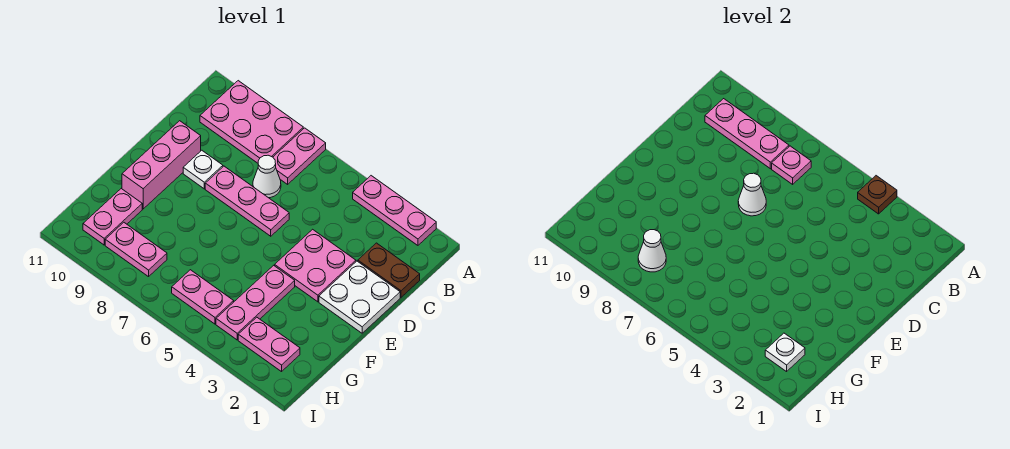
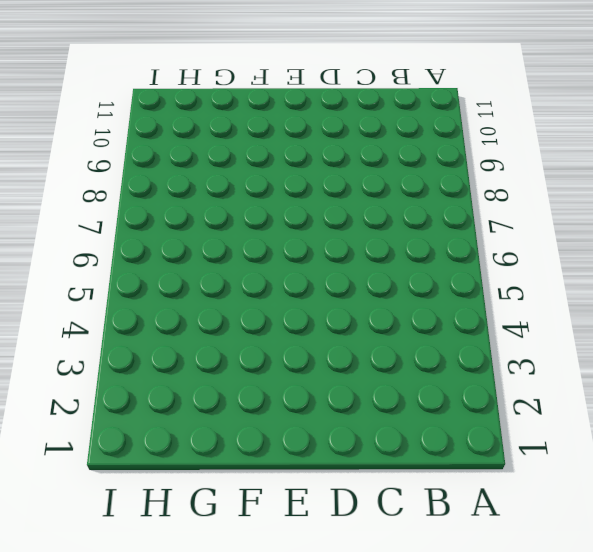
none -> pink plate A2:A4 level 1
none -> pink plate A7:B7 level 1
none -> pink plate A8:B10 level 1

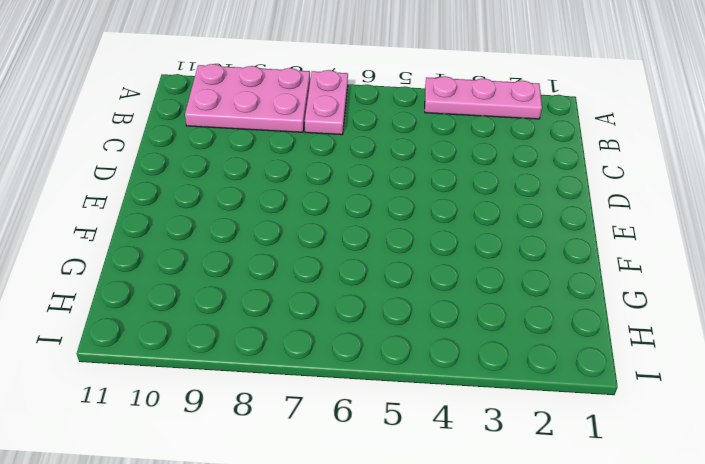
none -> brown plate C1:C2 level 1
none -> white cone C7 level 1
none -> white plate D1:E2 level 1

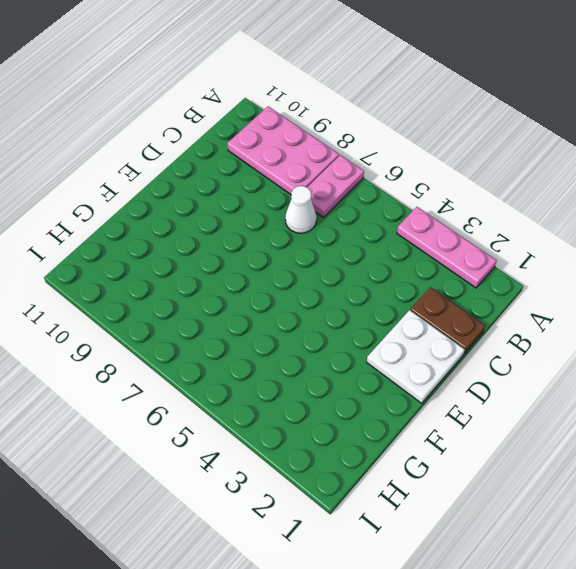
none -> pink plate D3:E4 level 1
none -> pink plate D6:D8 level 1
none -> white plate D9 level 1

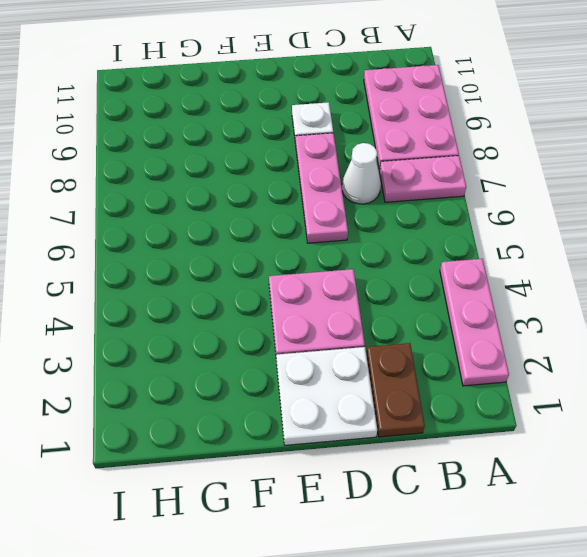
none -> pink brick D10:F10 level 1
none -> pink plate F4:H4 level 1
none -> pink plate G10:H10 level 1

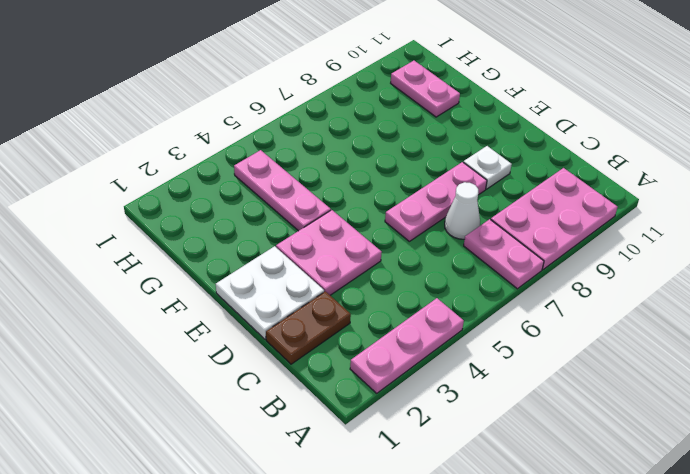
none -> pink brick D10:F10 level 1
none -> pink plate H2:H3 level 1
none -> pink plate H5:H6 level 1

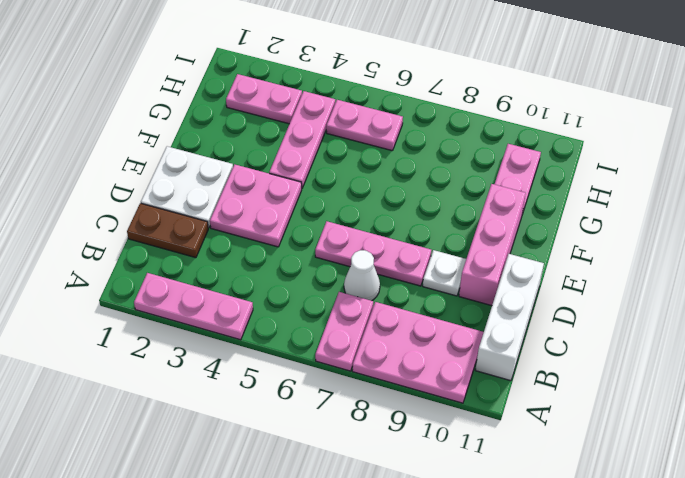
white brick B11:D11 level 1 -> none
none -> pink plate H8:H9 level 1
none -> brown plate A4 level 2
none -> pink plate B7 level 2

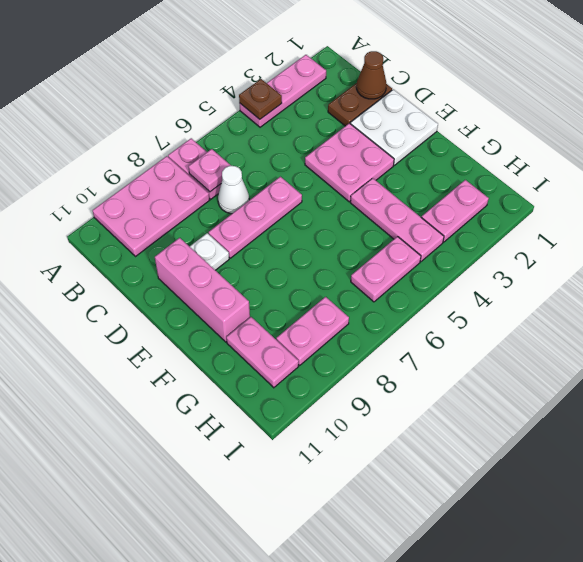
brown cone C1 level 2 -> none
none -> pink plate B8:B10 level 2
none -> white cone D7 level 2
none -> white plate H2 level 2

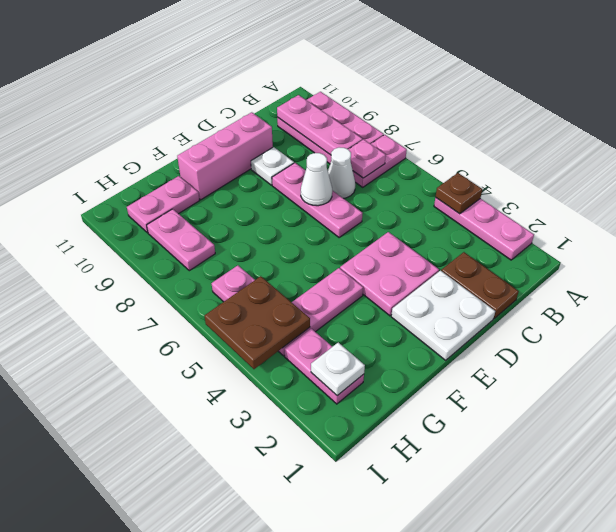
brown plate H4:I5 level 2 -> none
none -> white cone H8 level 2

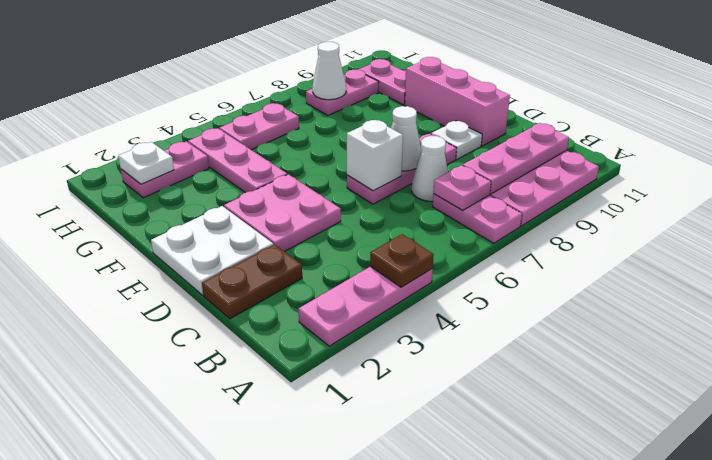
white brick D6 level 2 -> none

